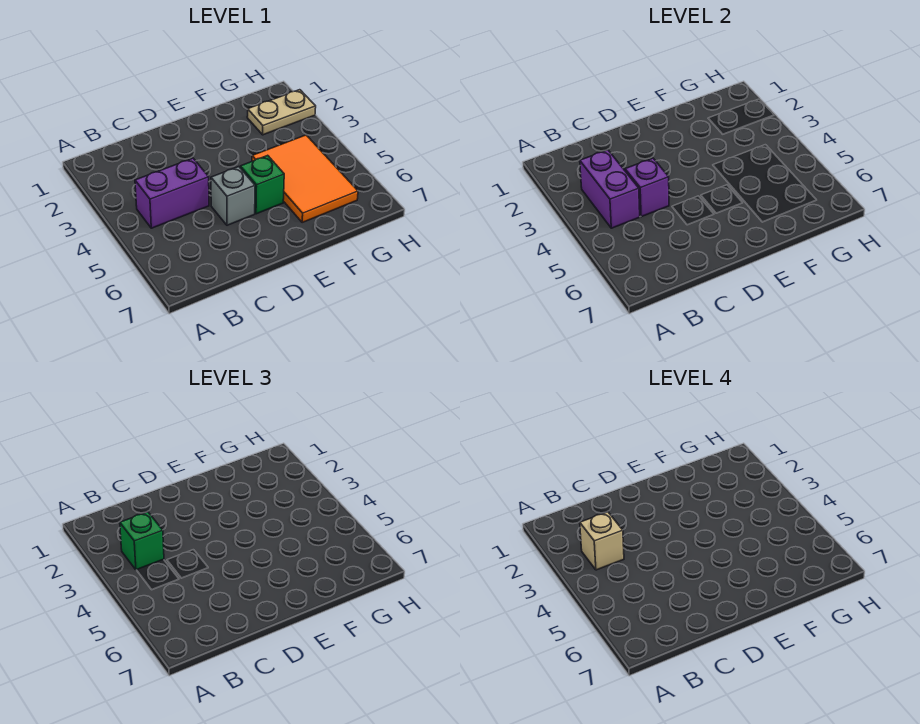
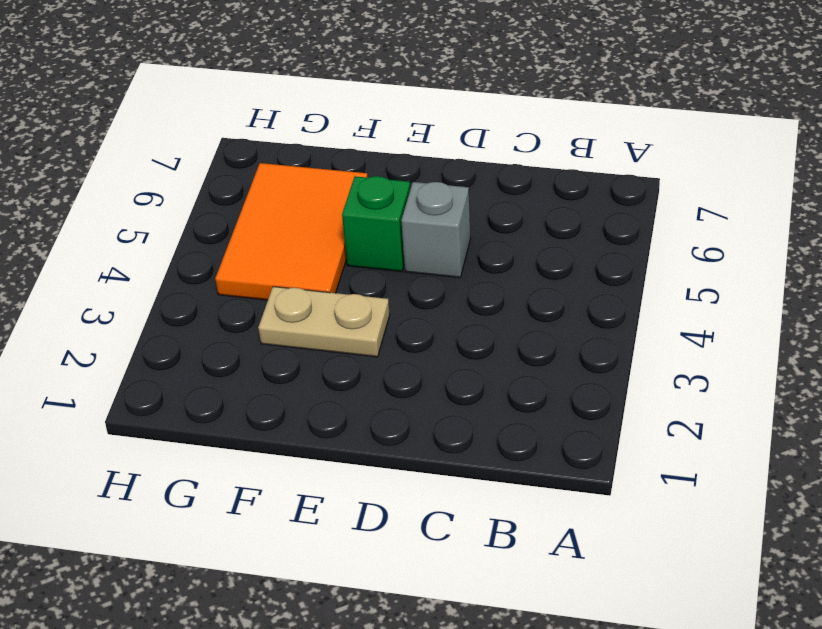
tan plate E3:F3 level 1 -> tan plate G2:H2 level 1
none -> purple brick B4:C4 level 1
none -> purple brick B3:B4 level 2

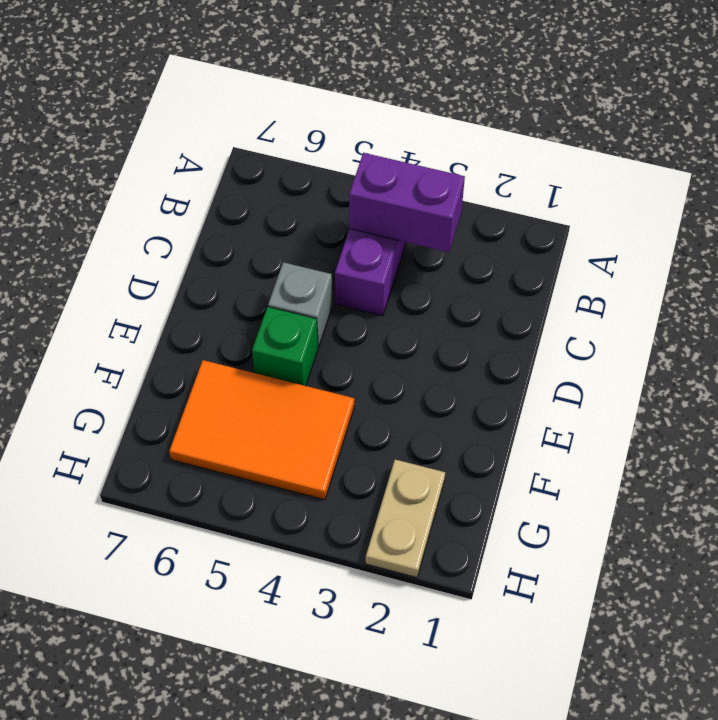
none -> purple brick C4 level 2
none -> green brick B3 level 3

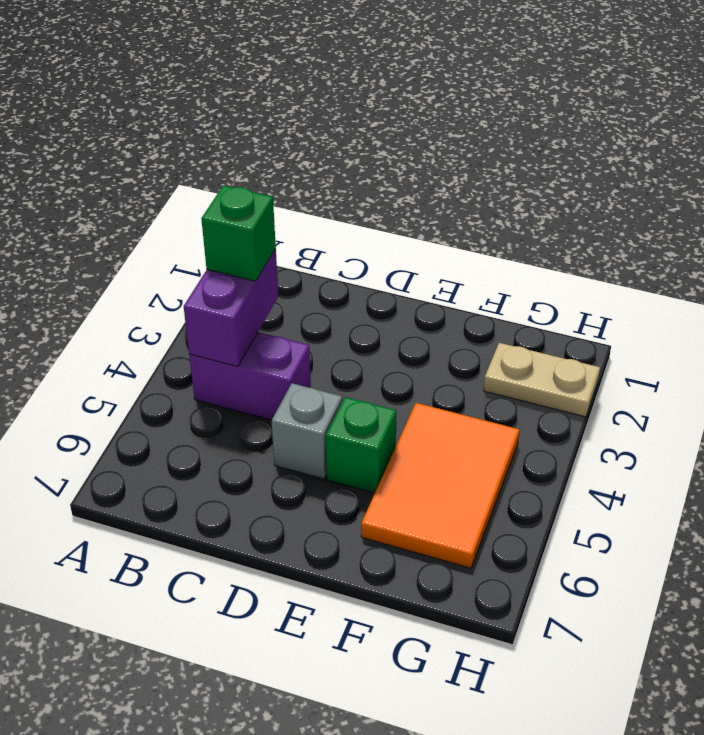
none -> purple brick C4 level 2
none -> tan brick B3 level 4

